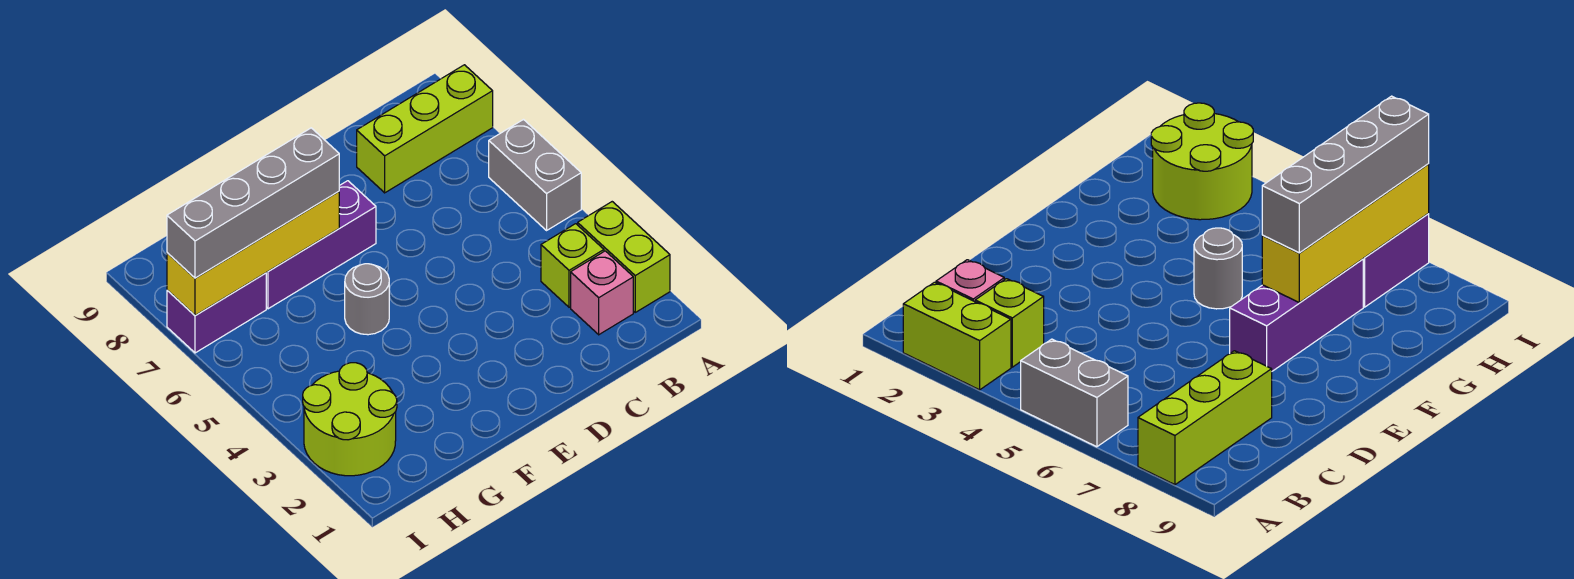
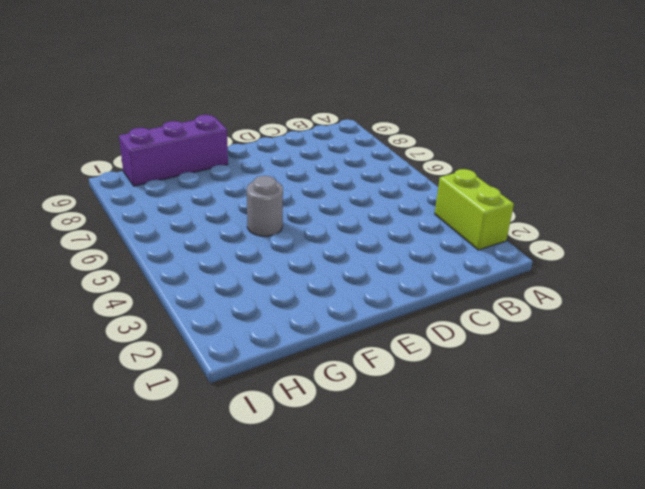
purple brick F9:H9 level 1 -> purple brick E7:G7 level 1
none -> grey brick A5:A6 level 1
none -> lime brick A8:C8 level 1

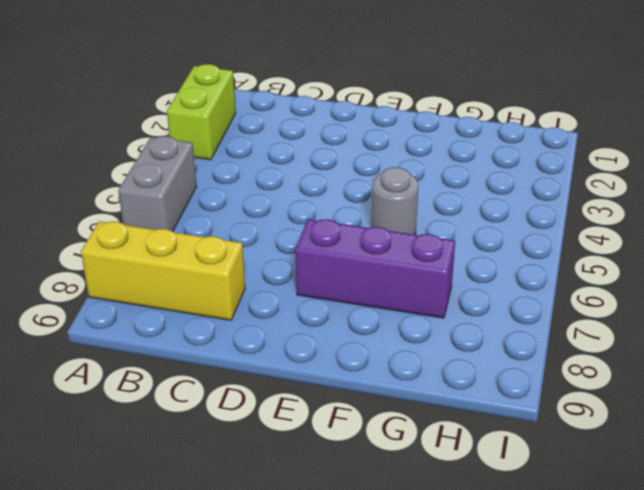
yellow brick A8:C8 level 1 -> lime brick A8:C8 level 1
none -> pink brick B2 level 1
none -> lime brick B3 level 1

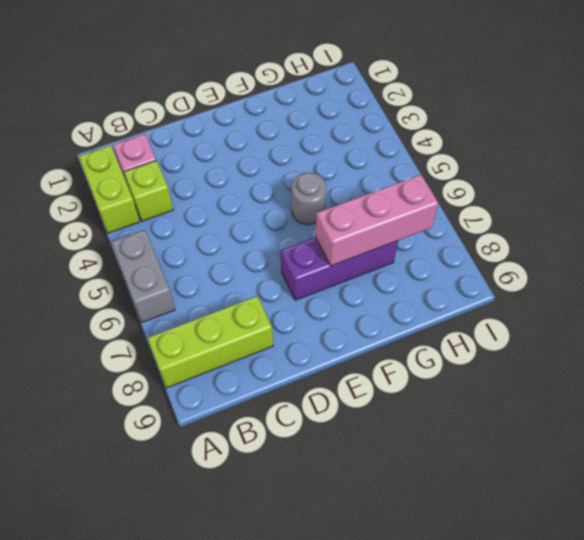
pink brick F7:H7 level 2 -> yellow brick F7:I7 level 2
none -> lime round brick H2:I3 level 1
none -> purple brick H7:I7 level 1

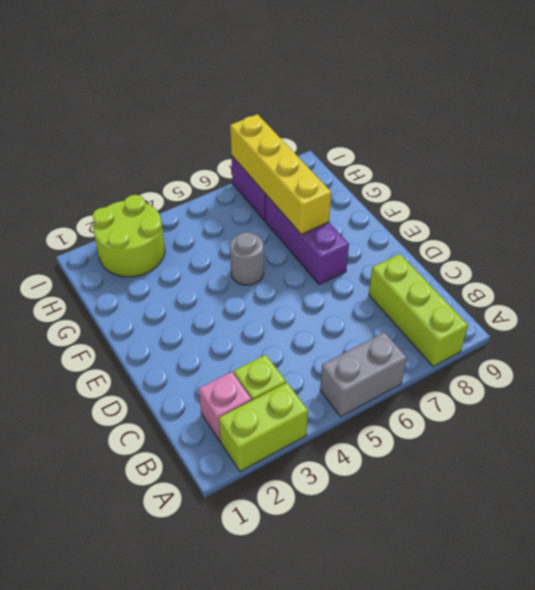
none -> grey brick F7:I7 level 3

